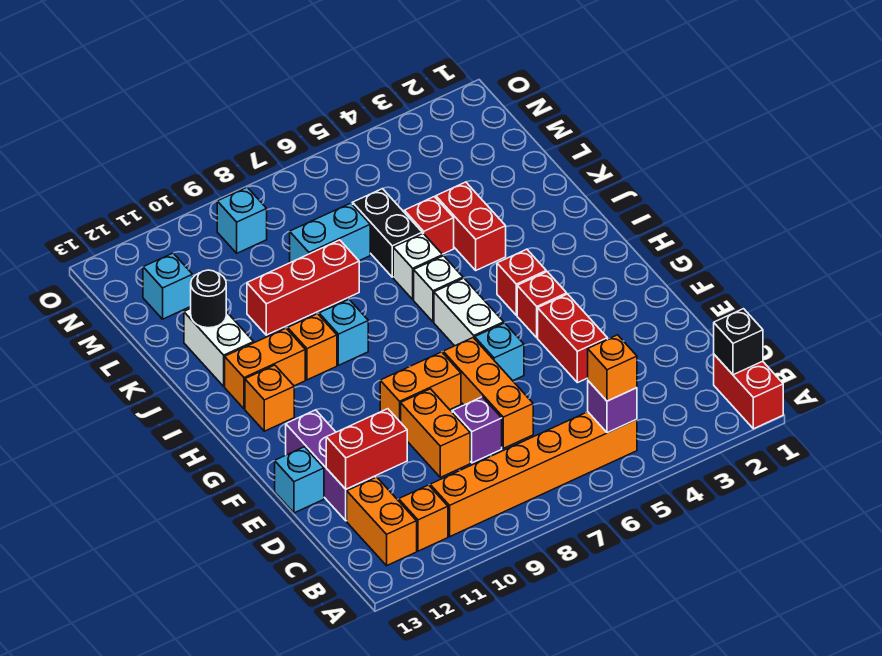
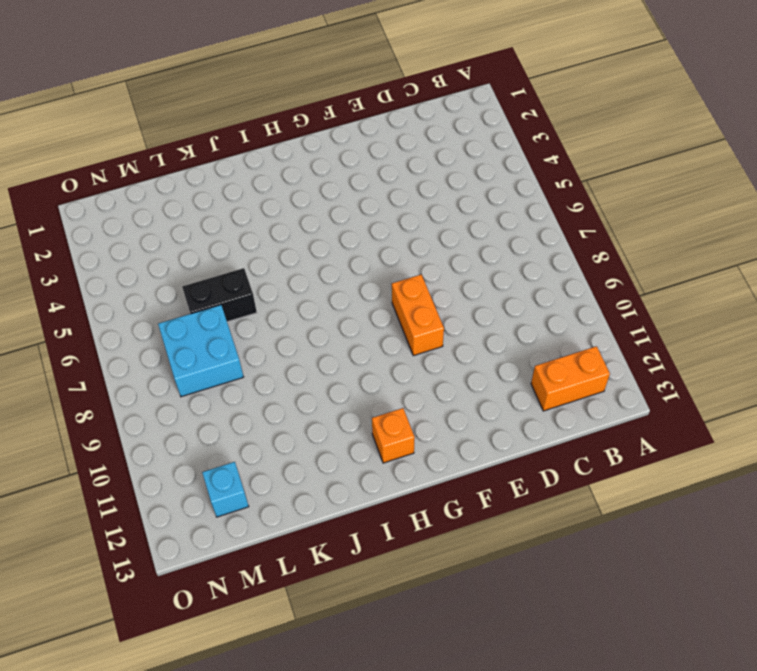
cyan brick L7:M8 level 1 -> cyan brick L7:L8 level 1
none -> red brick A1:B1 level 1
none -> orange brick B5:B10 level 1
none -> orange brick B11 level 1
none -> orange brick D7:F7 level 1

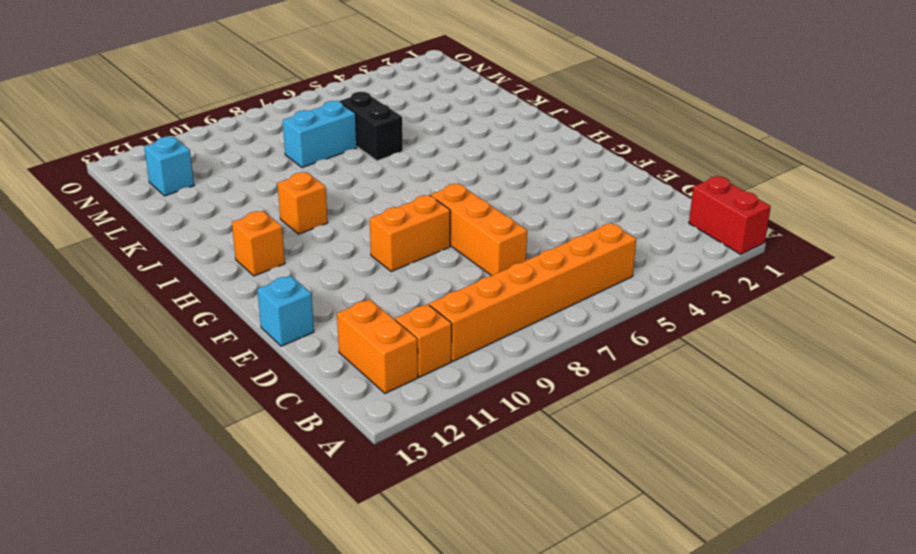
none -> purple brick D8 level 1
none -> orange brick D9:E9 level 1
none -> purple brick D12:F12 level 1
none -> red brick E4:F4 level 1

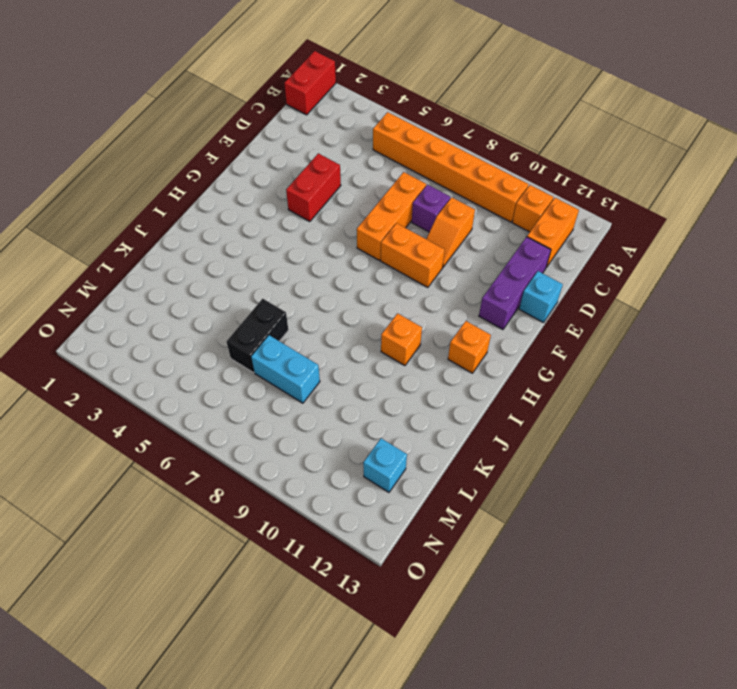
orange slope D9:E9 level 1 top D -> orange brick D9:E9 level 1
none -> cyan brick F6 level 1
none -> red brick G4 level 1
none -> white brick G6:H6 level 1
none -> red brick H4 level 1

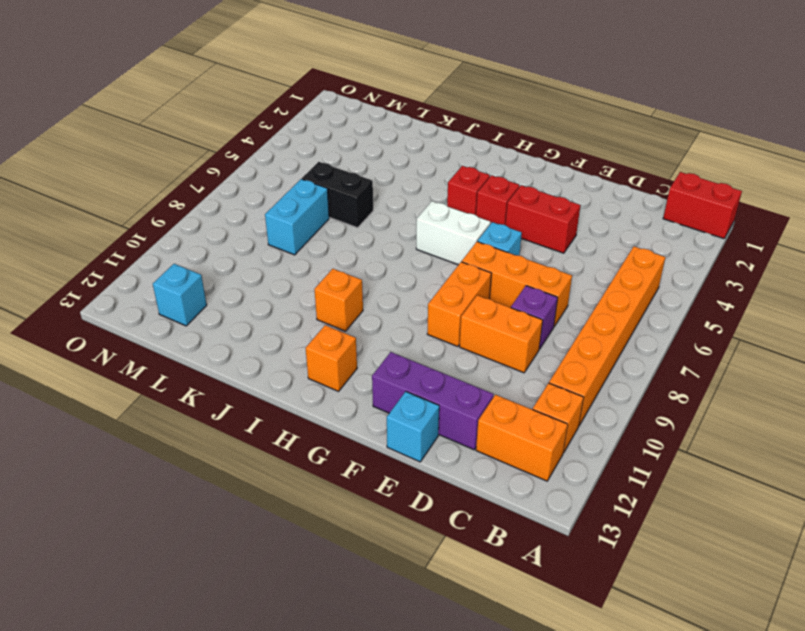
none -> white brick I6 level 1
none -> cyan brick I9 level 1
none -> orange brick I11:I12 level 1
none -> red brick J4:K4 level 1

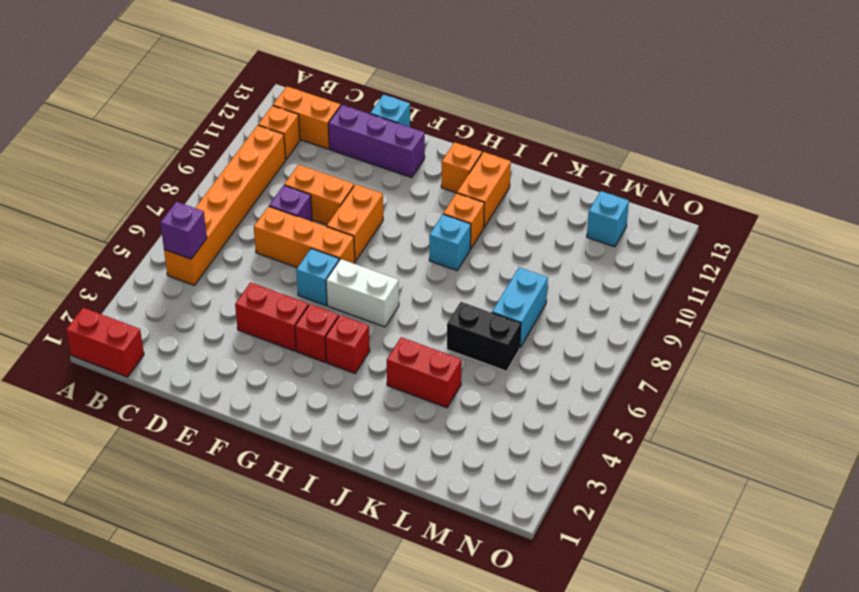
none -> white brick I6 level 1
none -> white brick J6 level 1
none -> white brick J12:K12 level 1
none -> red brick K5 level 1

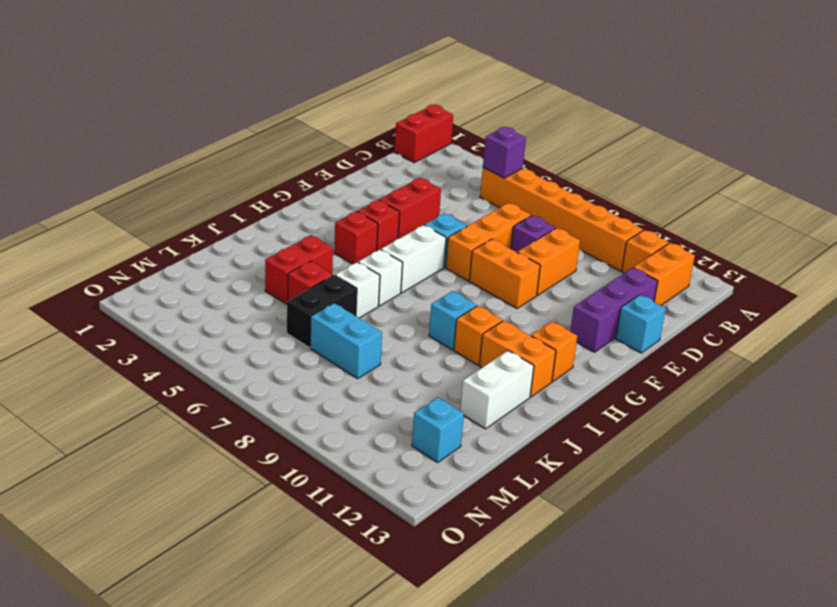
none -> red brick K8:K10 level 1
none -> cyan brick N9 level 1
none -> black brick B1 level 2
none -> red brick D11:D12 level 2

